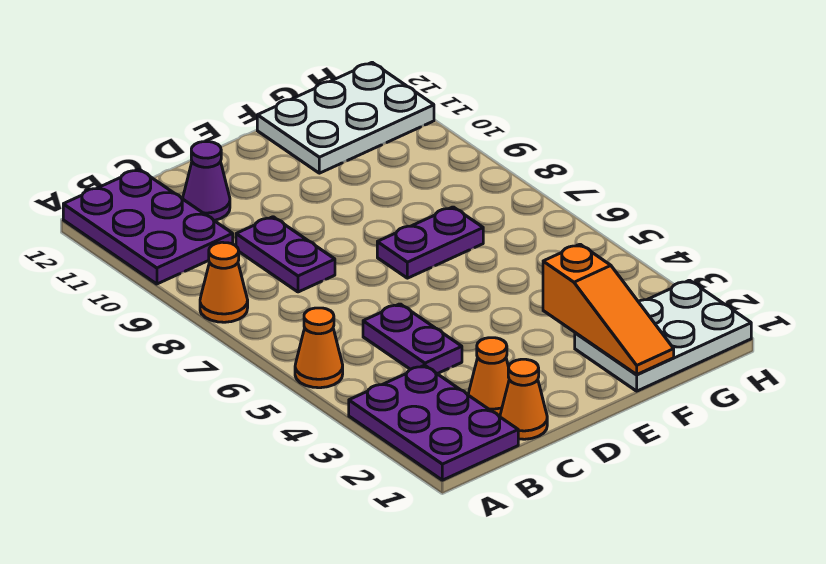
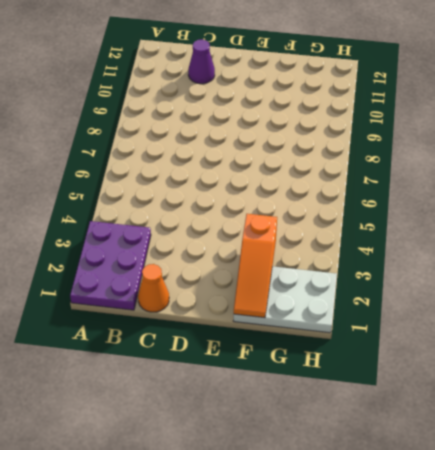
none -> orange cone A5 level 1
none -> orange cone A8 level 1
none -> purple plate A10:B12 level 1

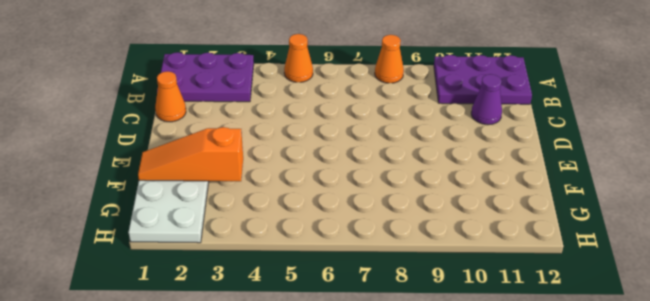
none -> orange cone C2 level 1
none -> purple plate C4:C5 level 1
none -> purple plate C8:C9 level 1

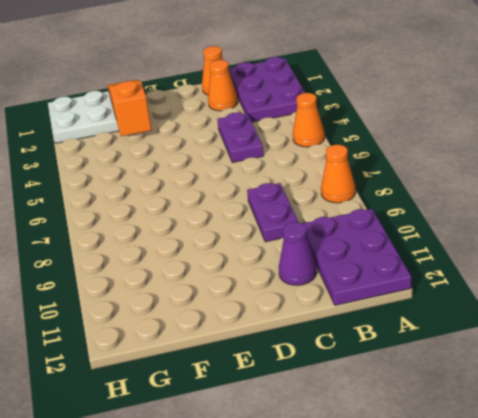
none -> purple plate E7:F7 level 1
none -> white plate F11:H12 level 1

